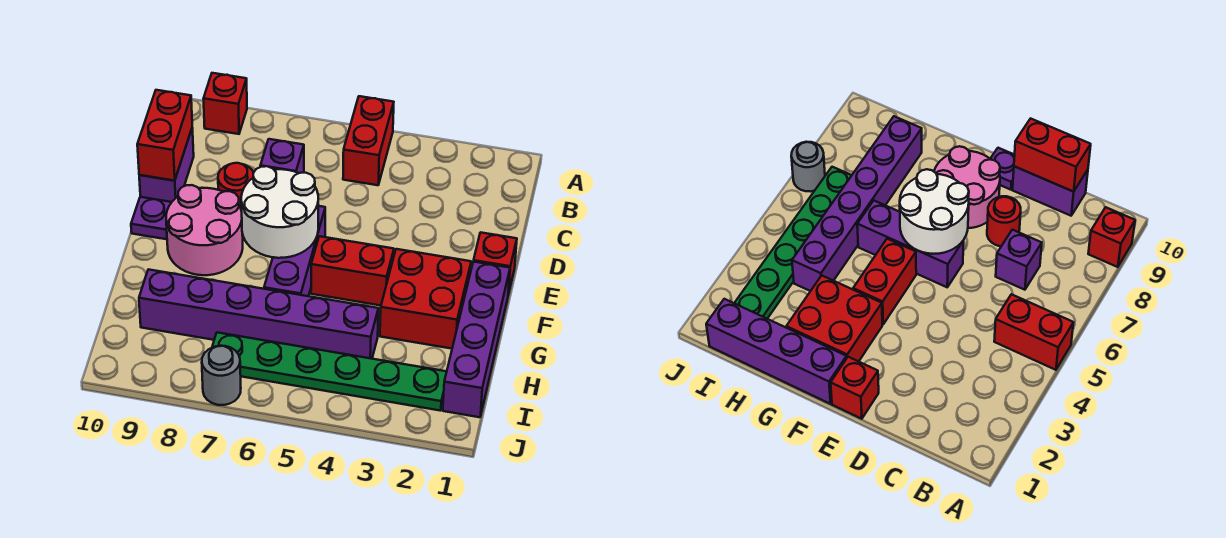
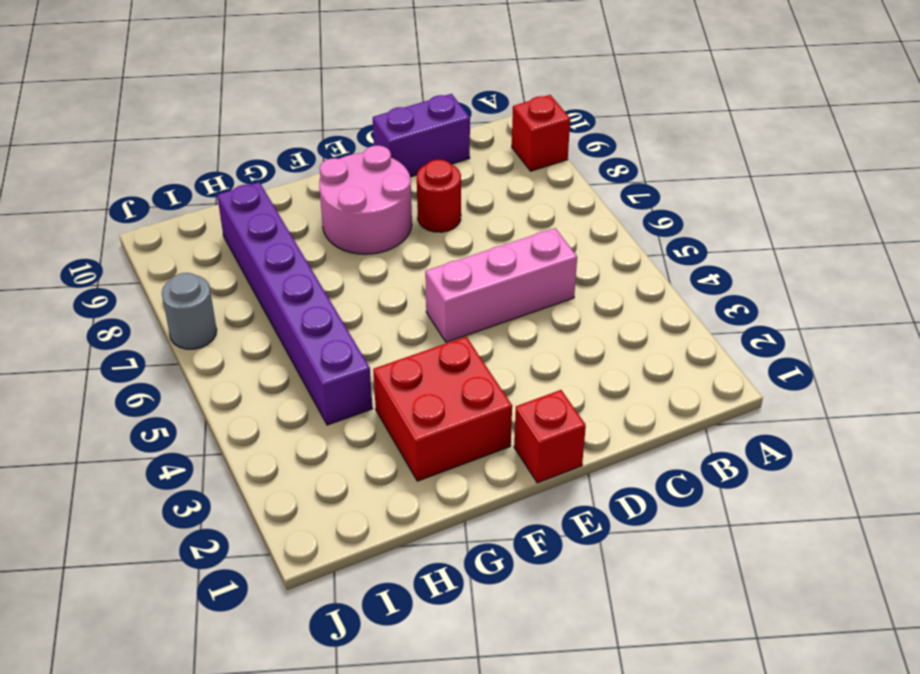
pink brick C5:E5 level 1 -> none
none -> red brick A5:B5 level 1
none -> purple brick C7 level 1
none -> purple brick E6:G6 level 1

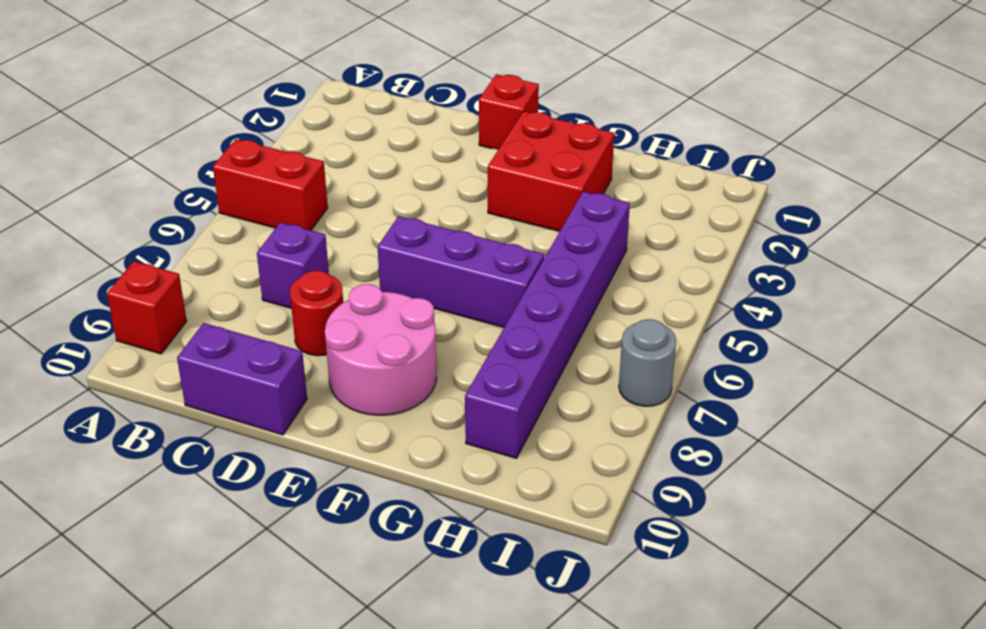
none -> purple plate E10 level 1
none -> purple brick F1:I1 level 1
none -> red brick F4:F5 level 1

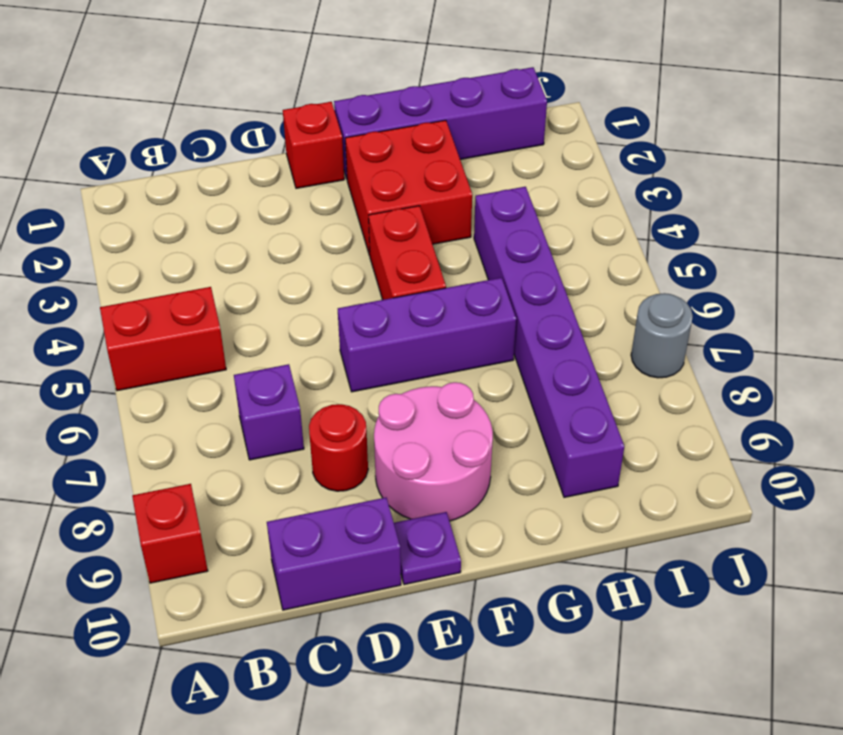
none -> green plate I2:I7 level 1
none -> red brick C10:D10 level 2
none -> white round brick E6:F7 level 2

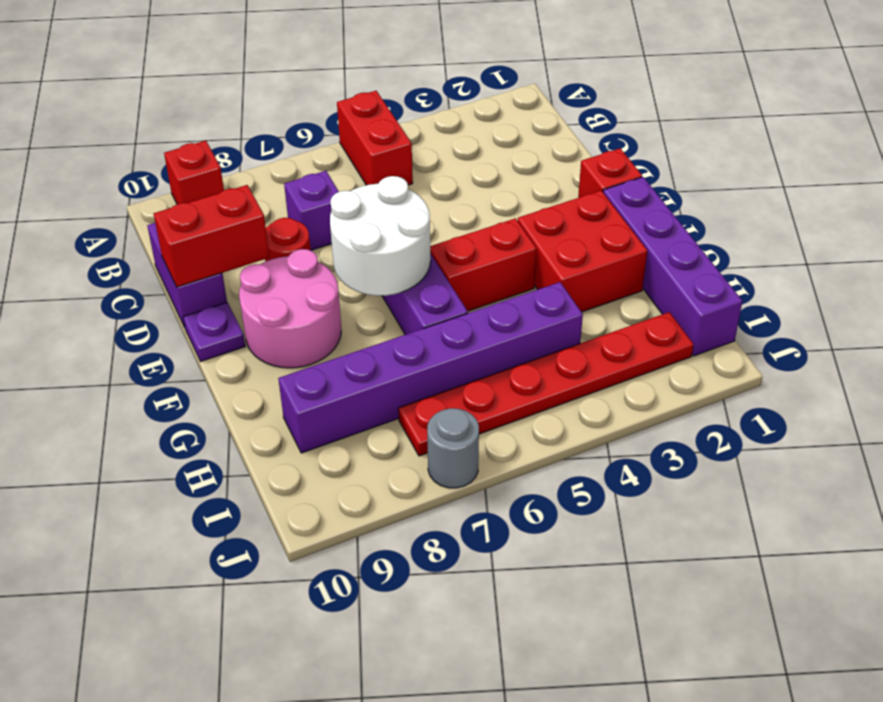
red brick D9:D10 level 2 -> red brick C10:D10 level 2
red plate I2:I7 level 1 -> green plate I2:I7 level 1

